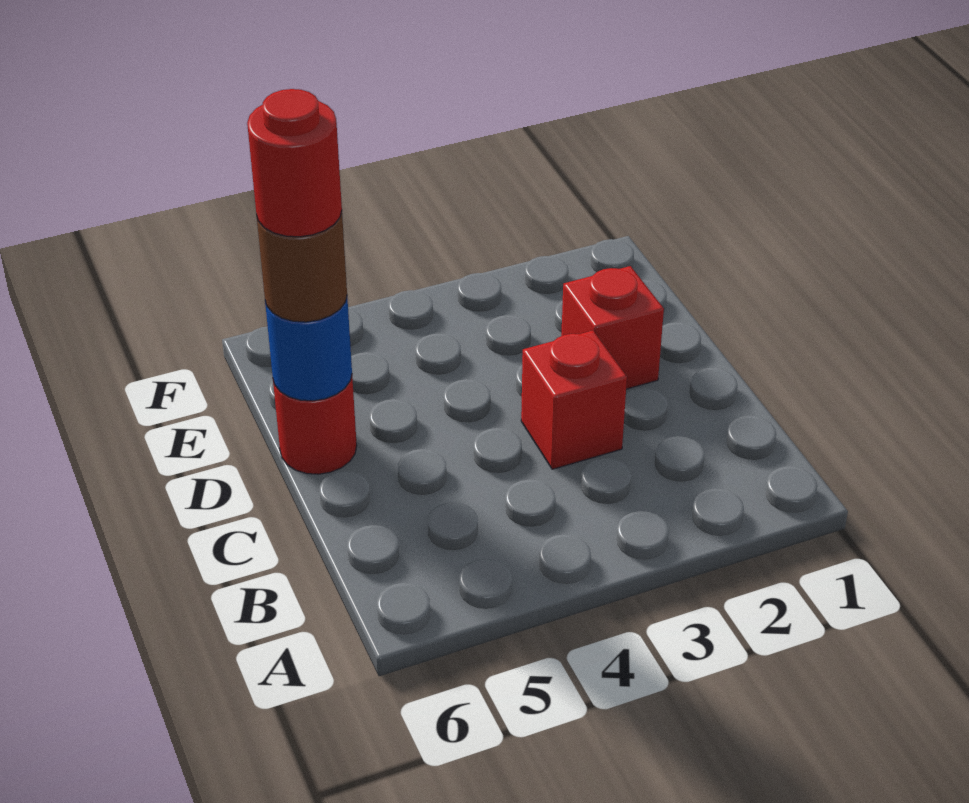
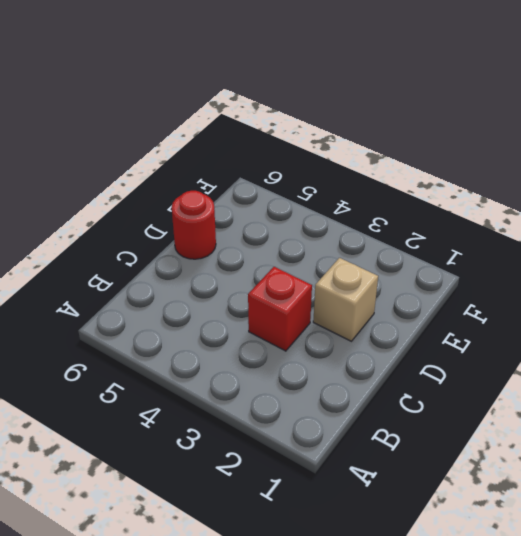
tan brick D2 level 1 -> red brick D2 level 1
none -> blue round brick D6 level 2
none -> brown round brick D6 level 3

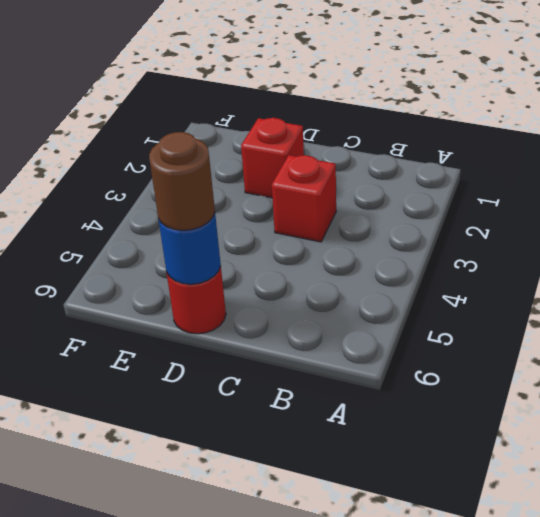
none -> red round brick D6 level 4

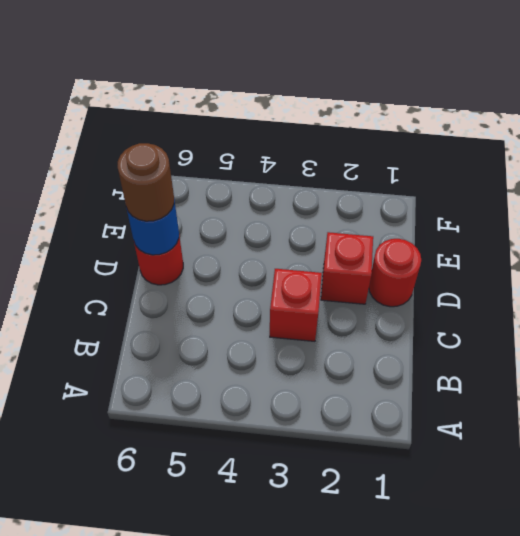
red round brick D1 level 1 -> red round brick D6 level 4

